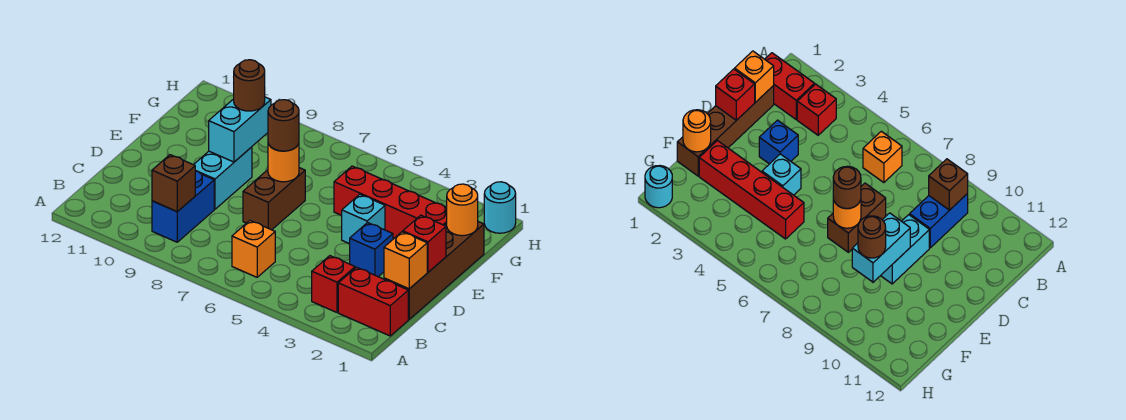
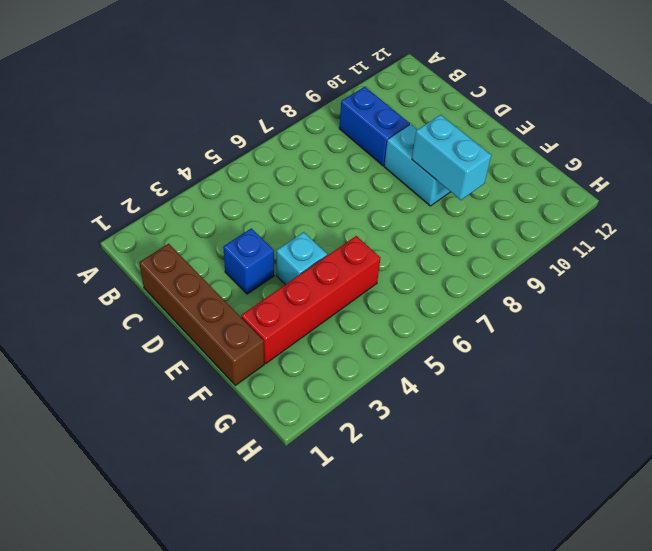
none -> red brick B1:B2 level 1
none -> red brick B3 level 1
none -> orange brick B6 level 1

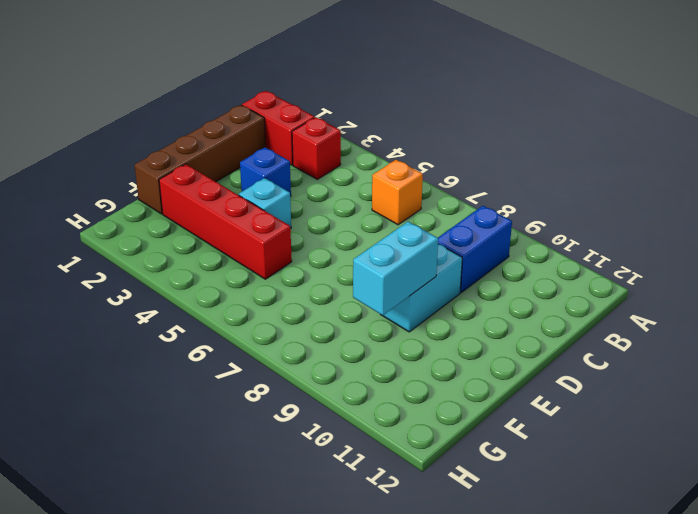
none -> brown brick D7:E7 level 1
none -> cyan round brick H1 level 1
none -> brown brick B9 level 2

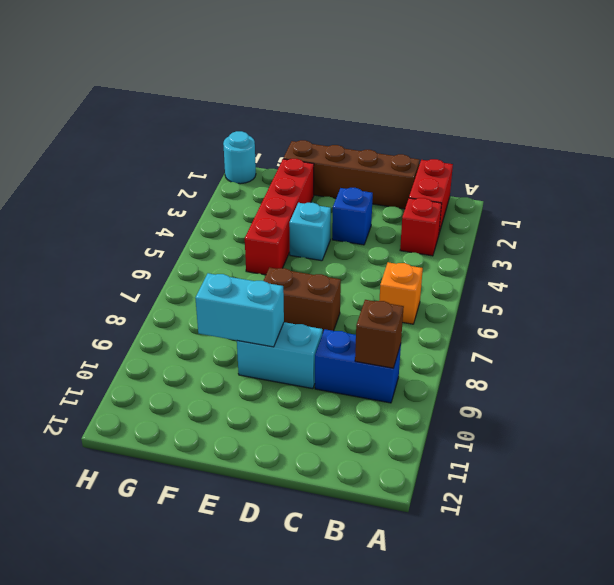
none -> orange brick C1 level 2
none -> red brick D1 level 2
none -> orange round brick E7 level 2

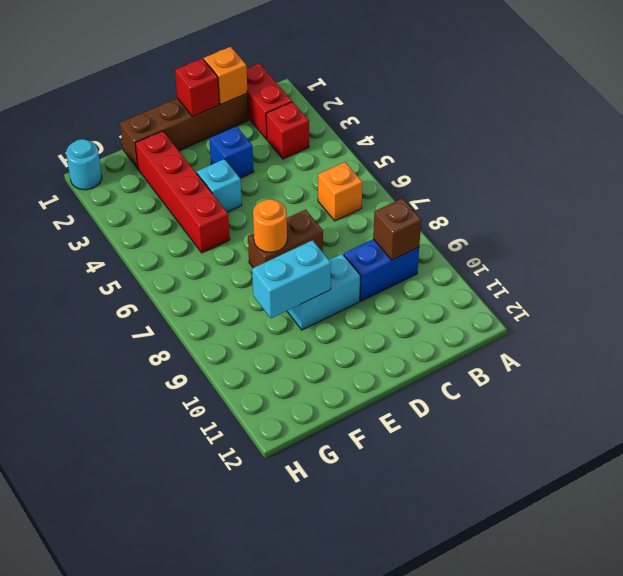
none -> orange round brick F1 level 2
none -> brown round brick E7 level 3
none -> brown round brick F9 level 3

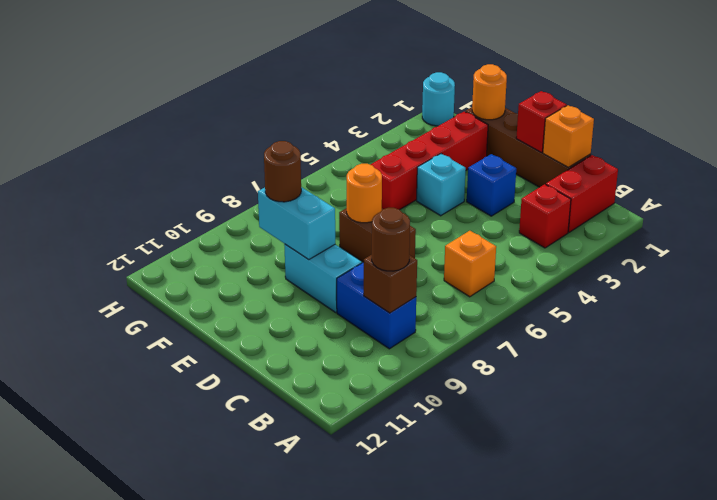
brown round brick B9 level 3 -> brown round brick E7 level 3

